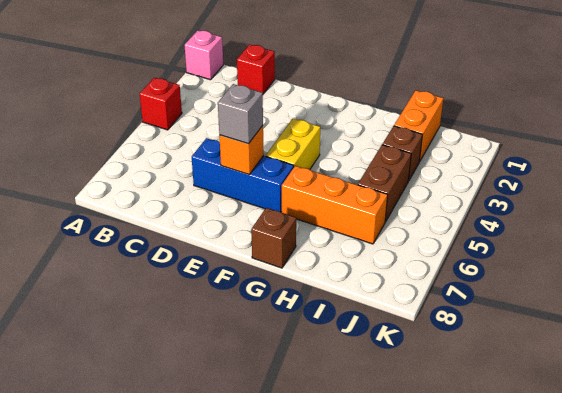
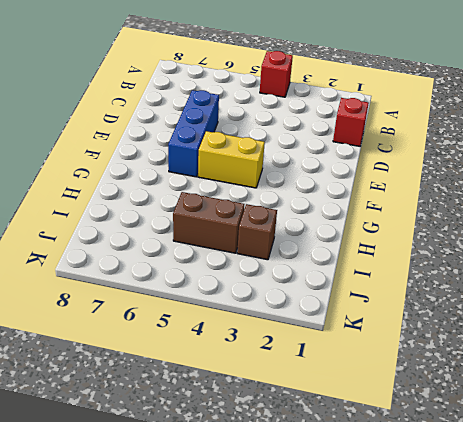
none -> pink brick A1 level 1
none -> orange brick G6:I6 level 1
none -> brown brick G8 level 1

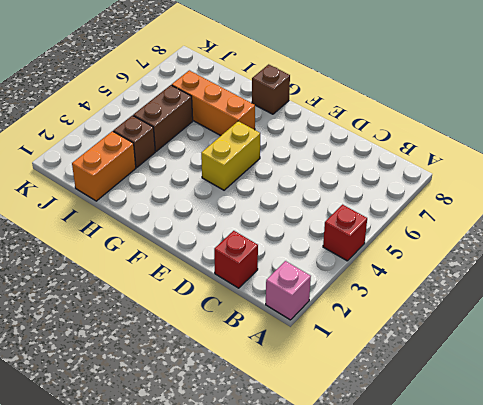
none -> blue brick D6:F6 level 1
none -> orange brick E6 level 2
none -> grey brick E6 level 3

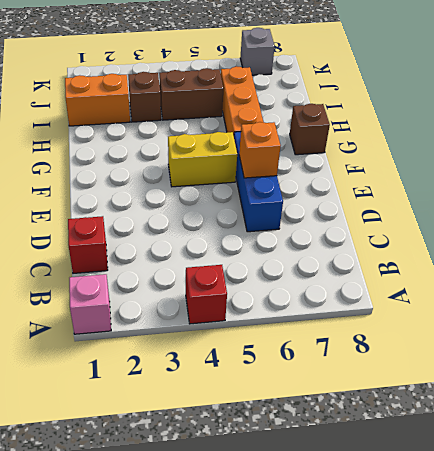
grey brick K7 level 1 -> grey brick E6 level 3

